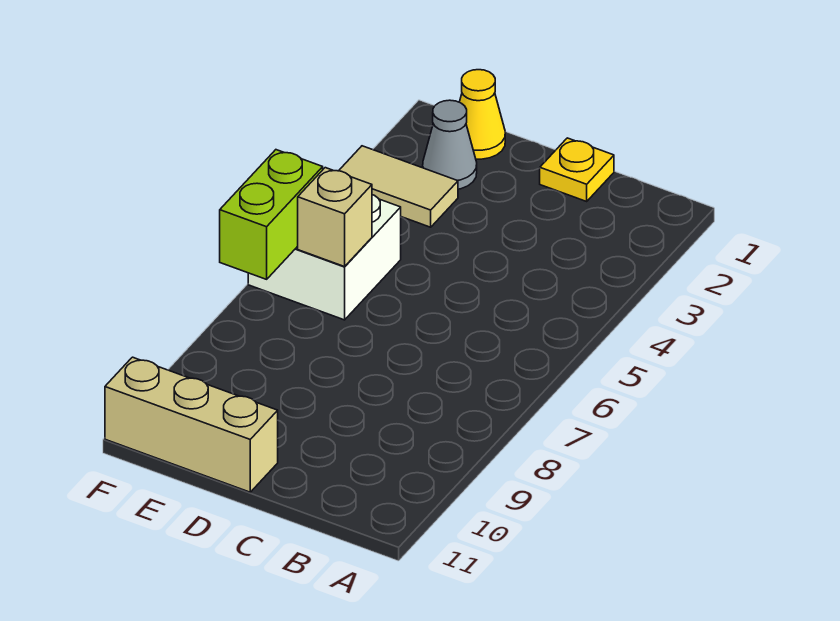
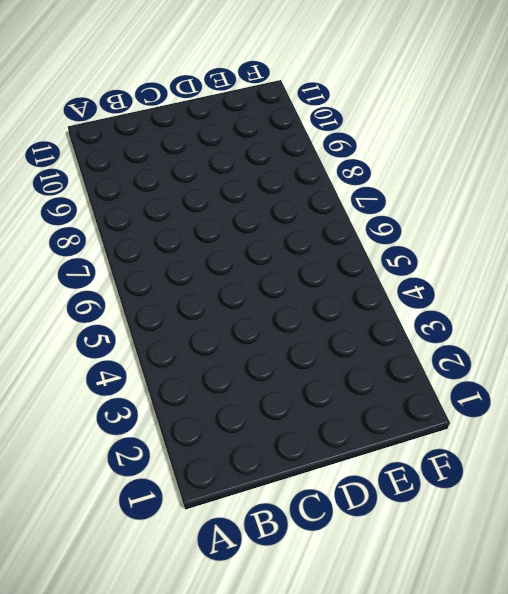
none -> yellow plate C1 level 1
none -> tan brick D11:F11 level 1

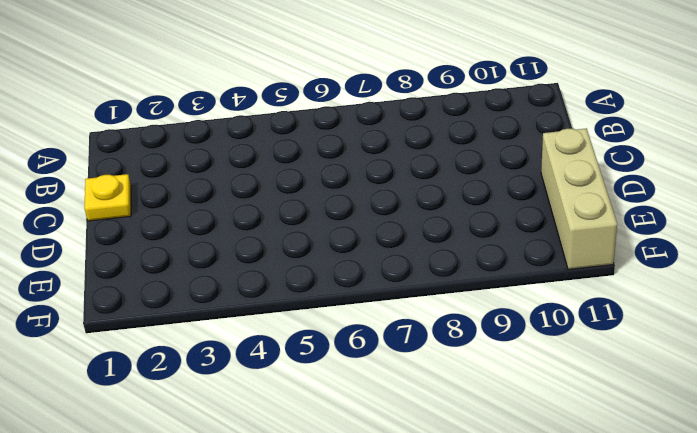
none -> yellow cone E1 level 1
none -> grey cone E2 level 1

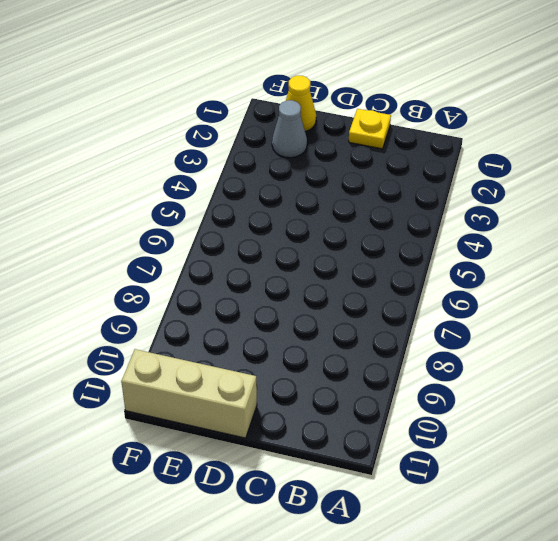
none -> tan tile E3:F3 level 1
none -> white brick E5:F6 level 1

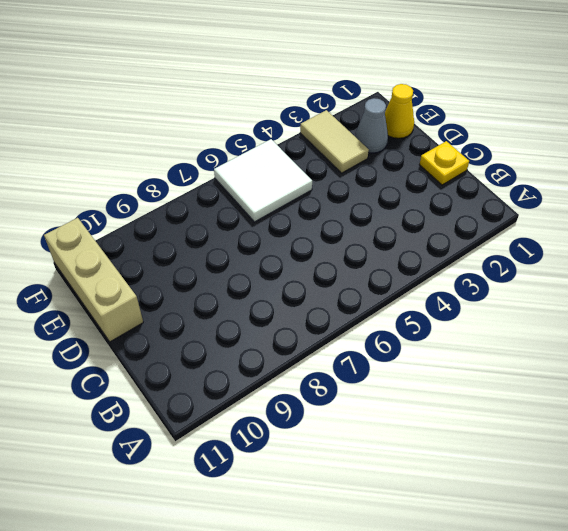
white tile E5:F6 level 1 -> white brick E5:F6 level 1
none -> tan brick E6 level 2
none -> lime brick F6:F7 level 2

